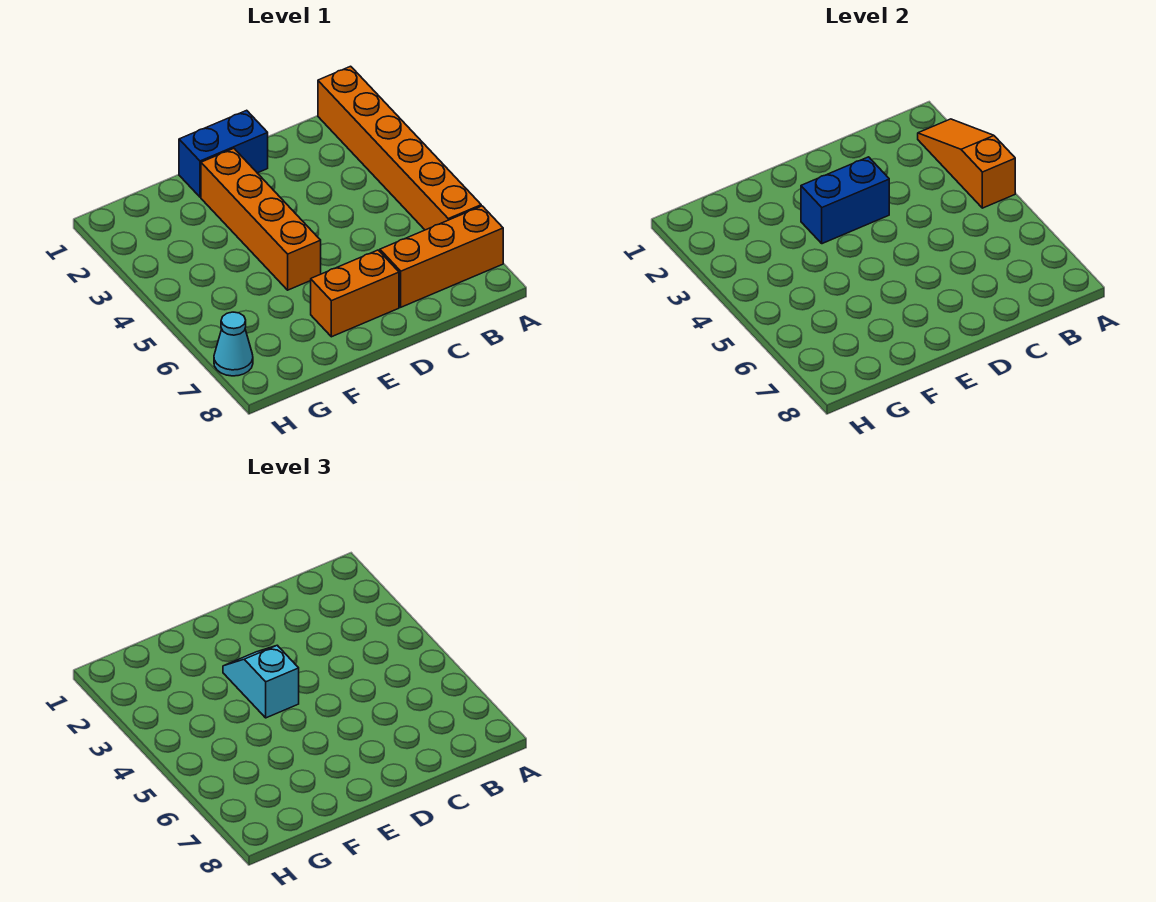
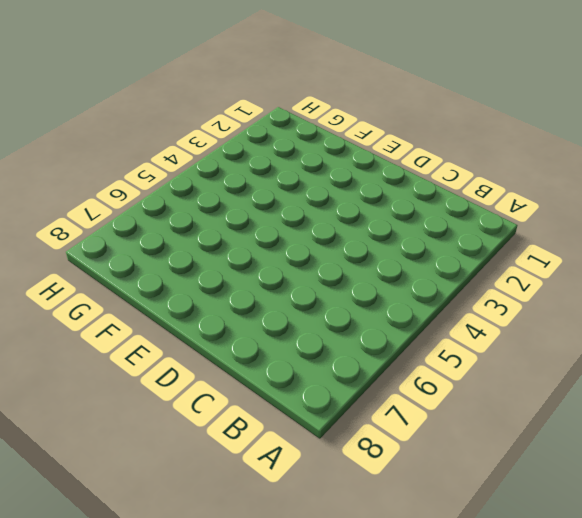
none -> orange brick A1:A6 level 1
none -> orange brick A7:C7 level 1

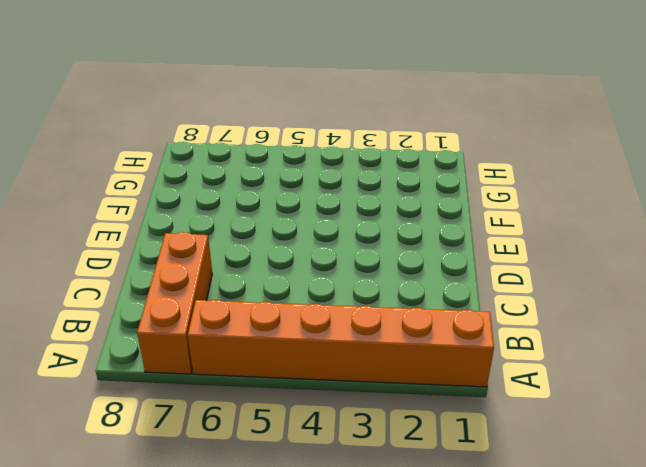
none -> blue brick D1:E1 level 1
none -> orange brick D7:E7 level 1

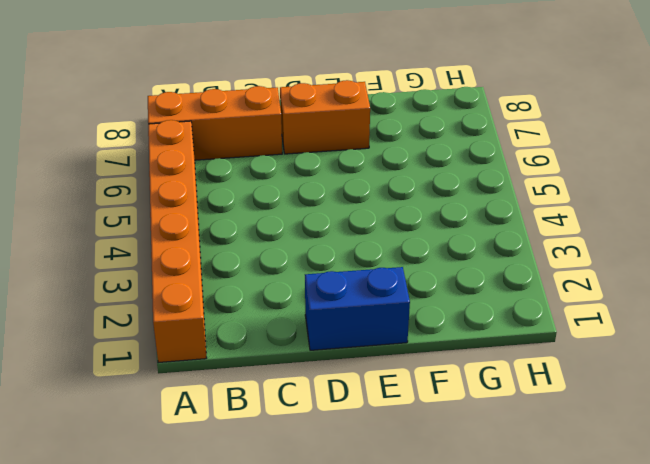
none -> orange brick E2:E5 level 1
none -> cyan cone H7 level 1

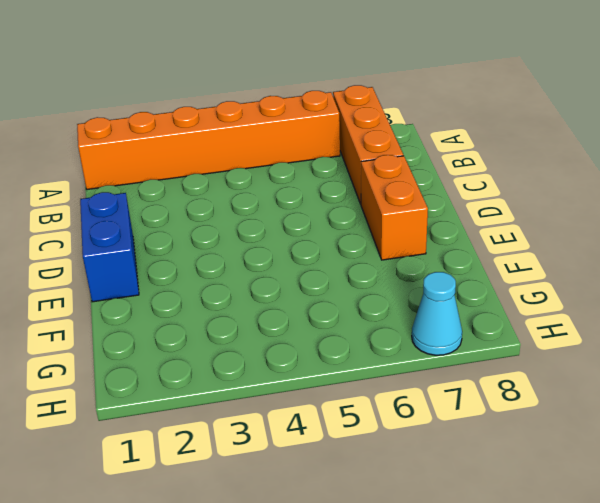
none -> orange brick E2:E5 level 1
none -> orange slope A2:A4 level 2 top 4

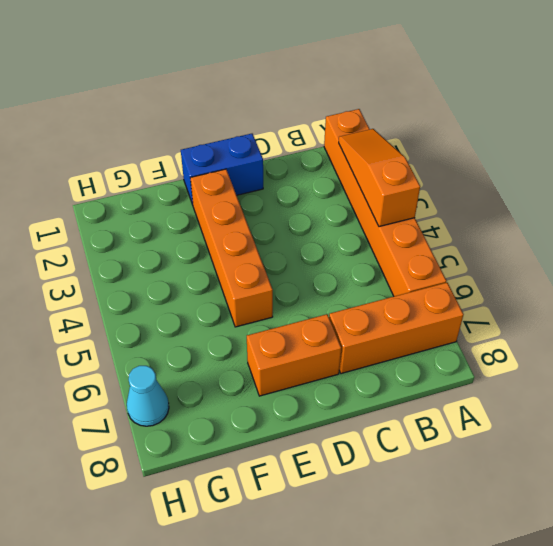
none -> blue brick D3:E3 level 2
none -> cyan slope E3:E4 level 3 top 4

